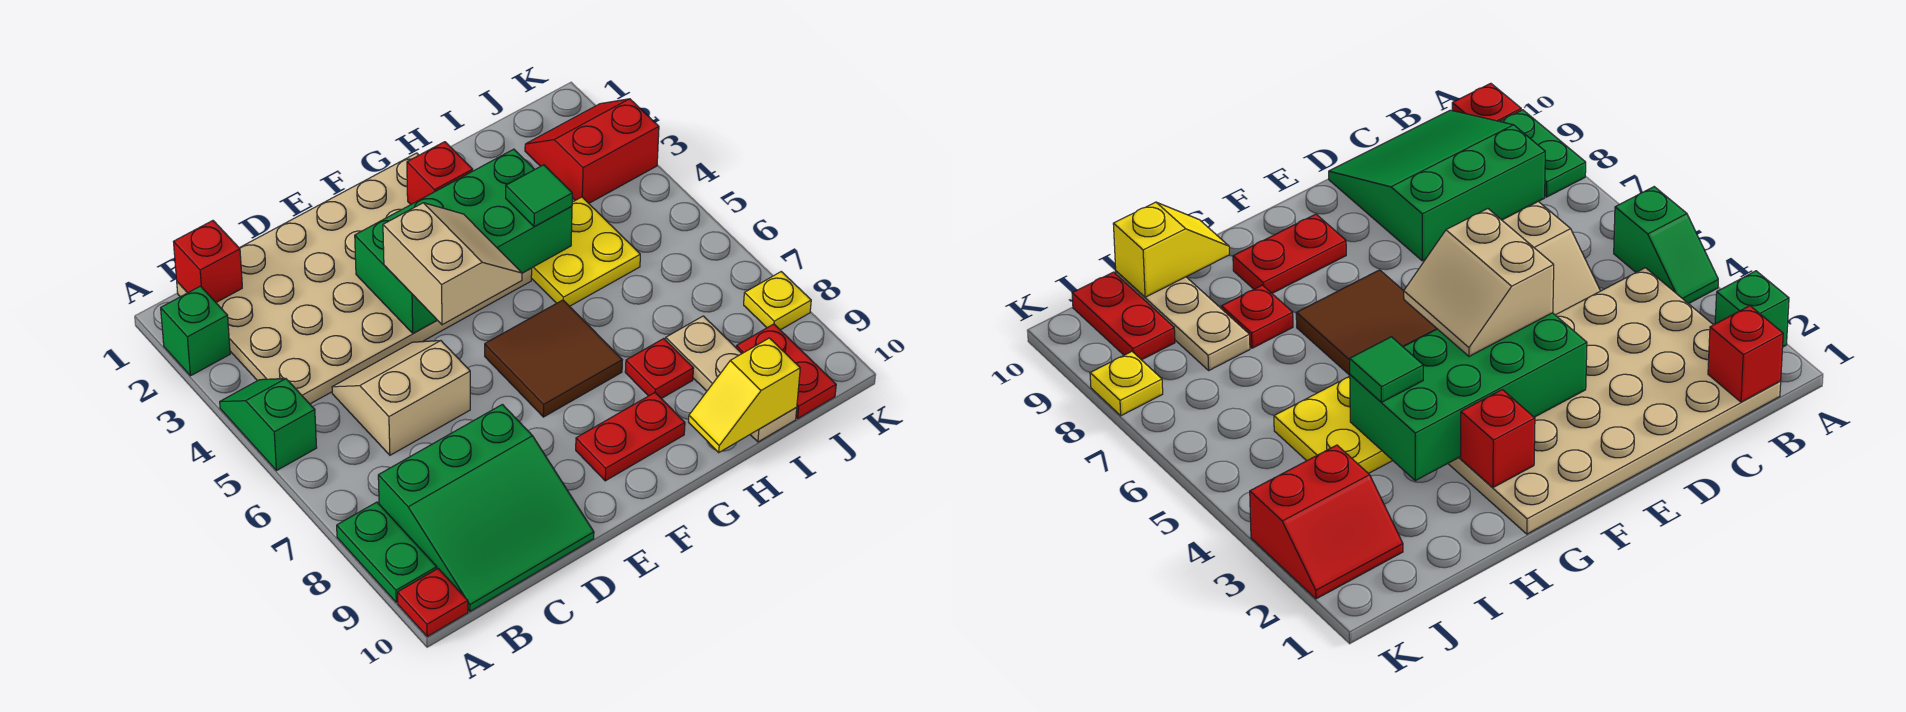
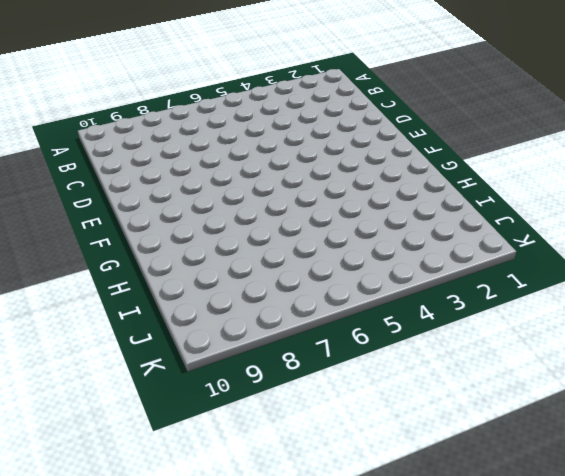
none -> green brick A2 level 1
none -> green slope A4:A5 level 1 top 5
none -> green plate A8:A9 level 1

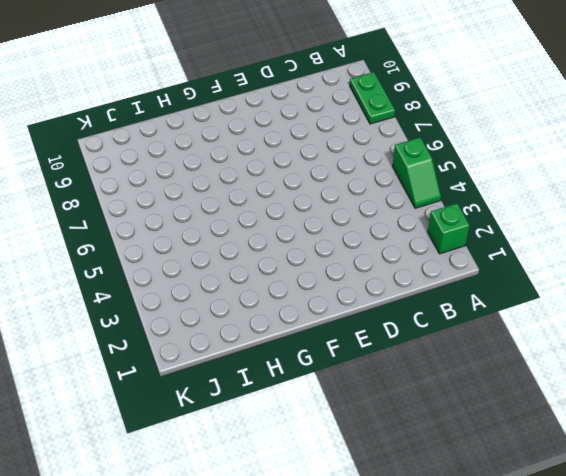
none -> red plate A10 level 1
none -> tan plate B1:G4 level 1
none -> green slope B8:D10 level 1 top 8

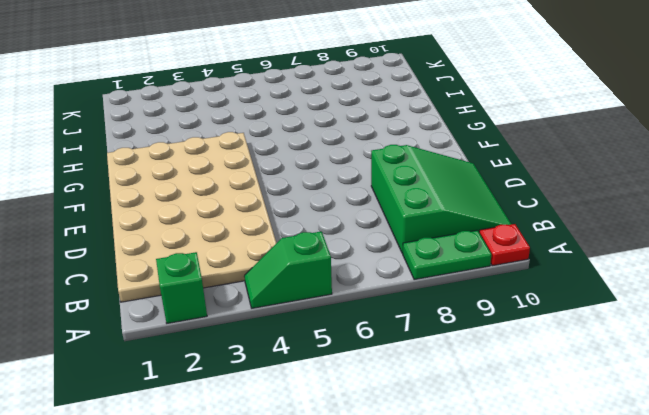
none -> tan slope C5:D6 level 1 top 6
none -> brown tile F6:G7 level 1
none -> red plate F9:G9 level 1

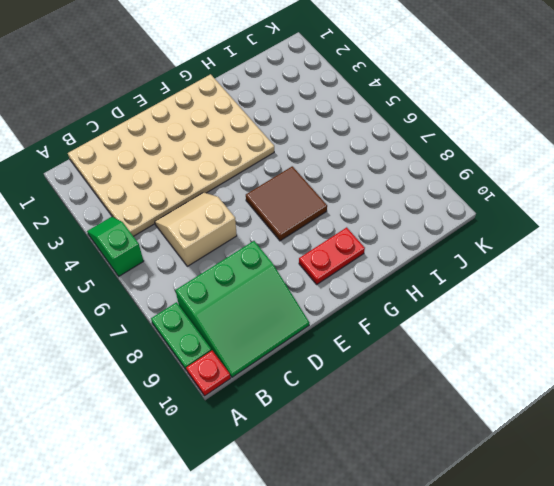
none -> green brick A2 level 1
none -> yellow plate H4:I5 level 1
none -> red plate H8 level 1

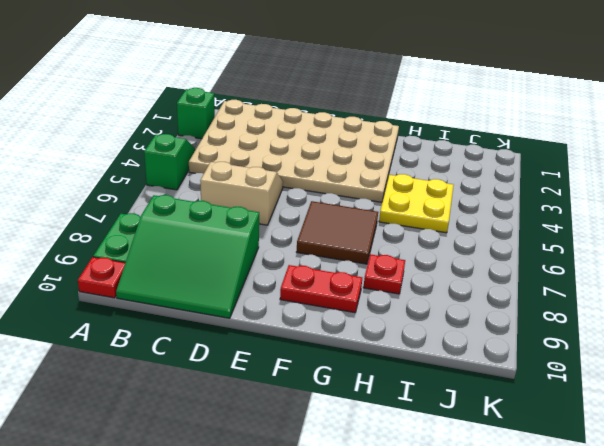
none -> tan plate I8:I10 level 1
none -> red slope J2:K3 level 1 top 3
none -> red plate J9:J10 level 1

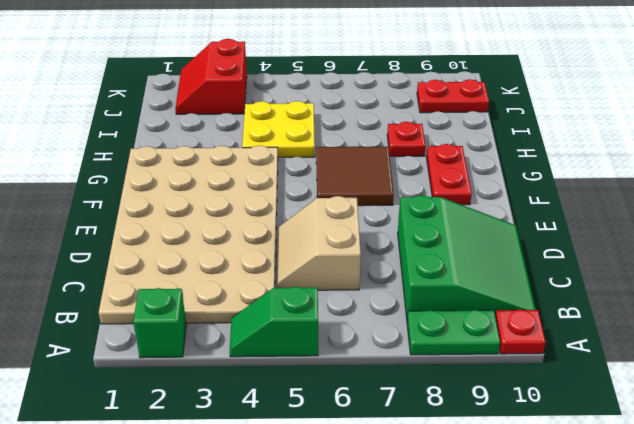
none -> tan plate I8:I10 level 1
none -> yellow plate K8 level 1
none -> red brick B1 level 2

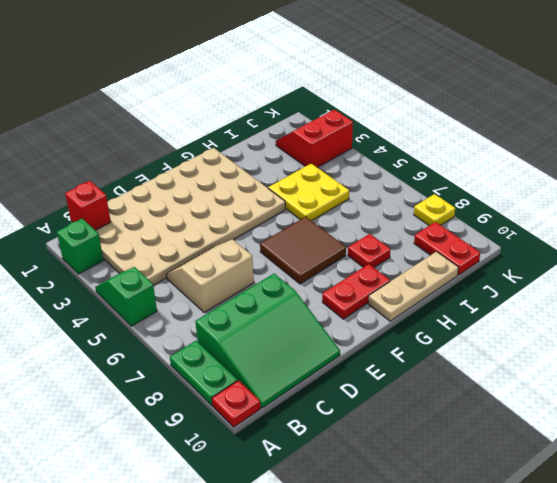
tan plate G10:I10 level 1 -> tan plate I8:I10 level 1
none -> green brick E3:H4 level 2
none -> red brick G2 level 2
none -> yellow slope H10:I10 level 2 top I

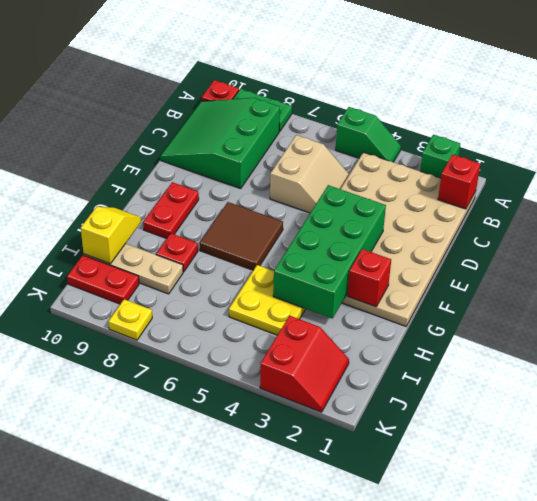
none -> tan slope E4:F5 level 3 top E
none -> green tile H4 level 3

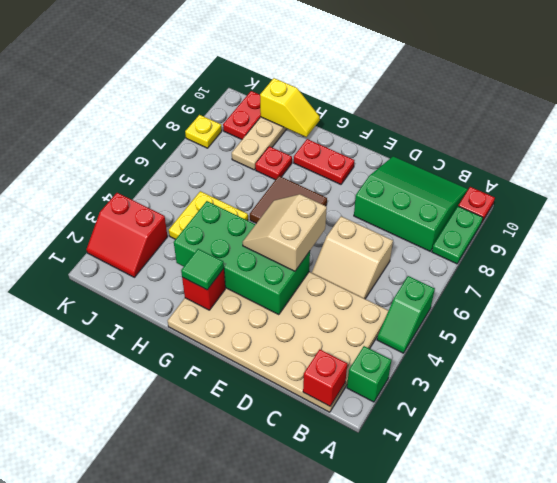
green tile G2 level 3 -> green tile H4 level 3

